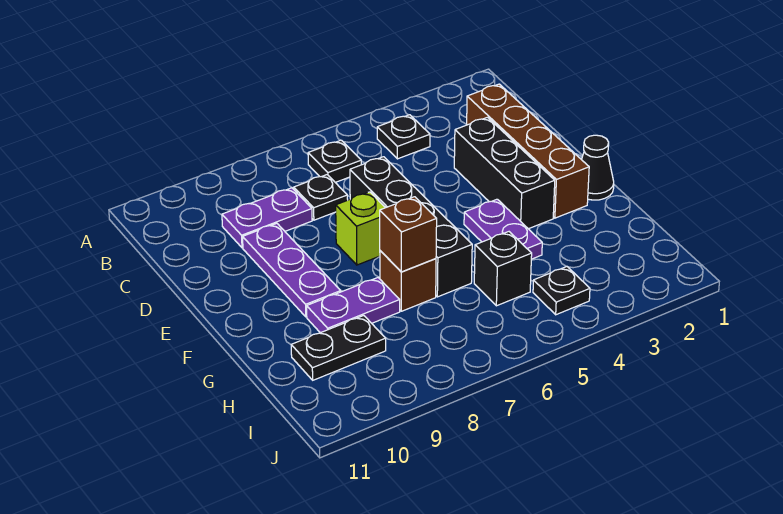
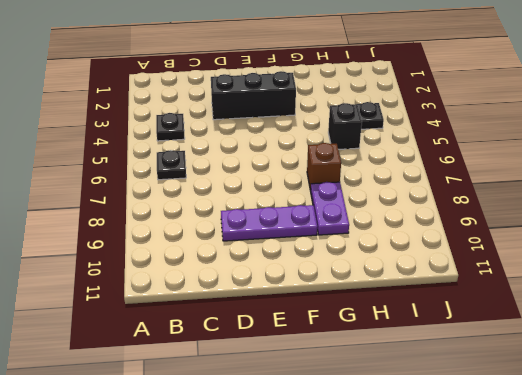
none -> brown brick C2:F2 level 1
none -> black plate C7 level 1
none -> purple plate C8:C9 level 1

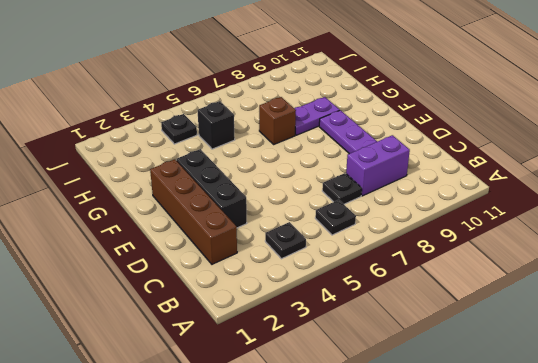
purple brick C8:C9 level 1 -> purple plate C8:C9 level 1
none -> black brick D6:G6 level 1
none -> lime brick E7 level 1
none -> black cone F1 level 1

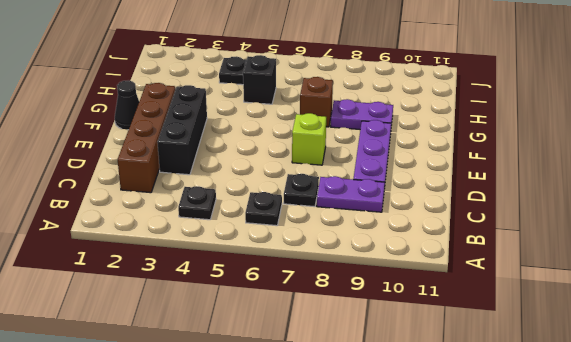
none -> black brick D6:G6 level 1
none -> purple plate F4:G4 level 1
none -> black plate H9:H10 level 1

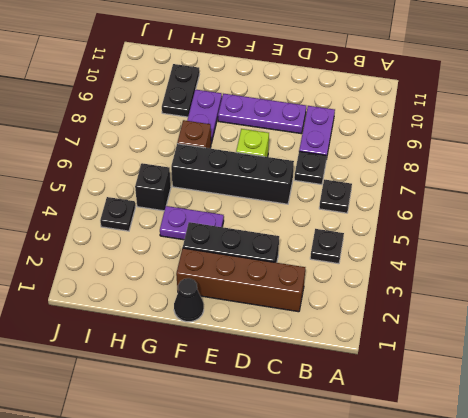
none -> brown brick G7 level 2

